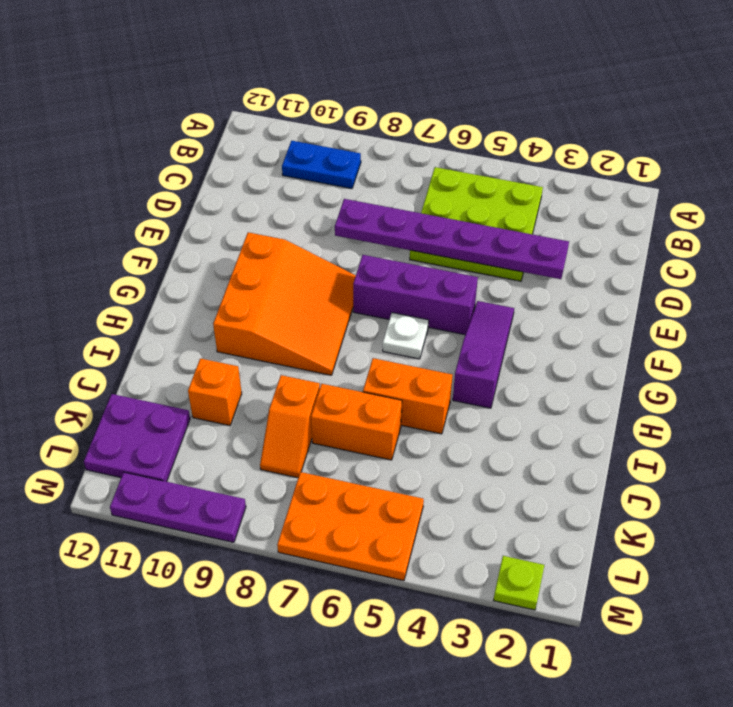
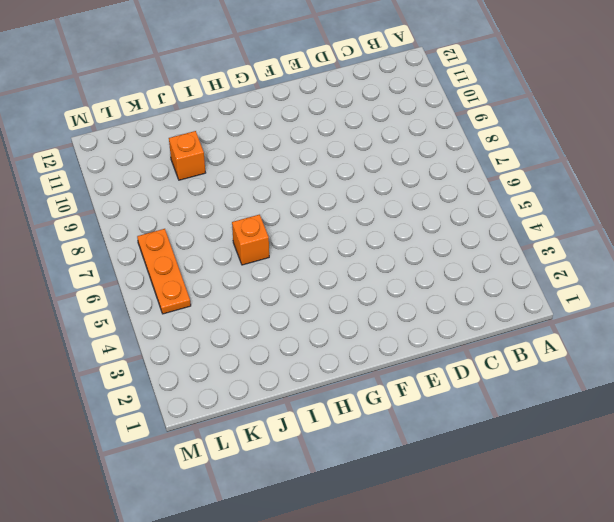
orange brick I6 level 1 -> orange brick I5:I6 level 1
orange plate L5:L7 level 1 -> orange plate L5:M7 level 1
none -> lime plate B4:D6 level 1
none -> blue plate B9:B10 level 1
none -> purple slope F4:H4 level 1 top H

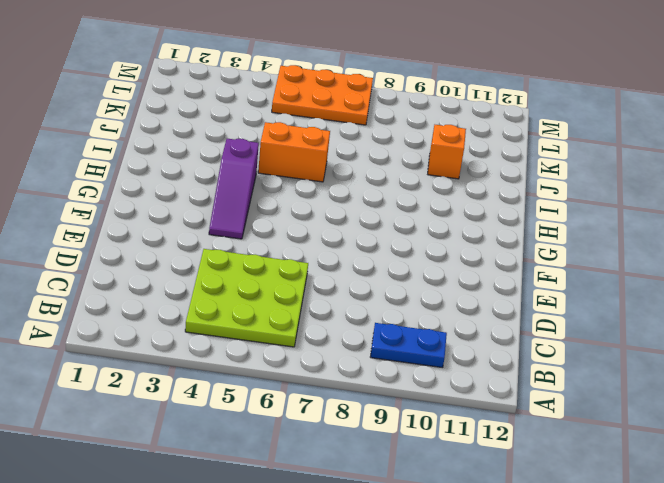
none -> purple brick F5:F7 level 1
none -> orange slope F8:H10 level 1 top 10
none -> white plate G6 level 1

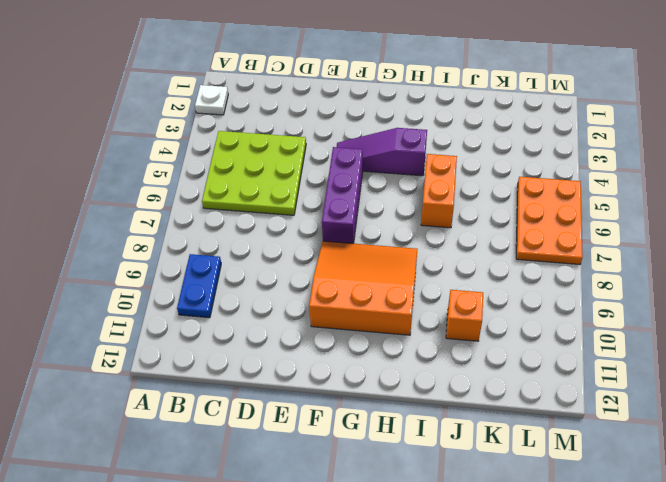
white plate A2 level 1 -> white plate G6 level 1
none -> orange brick J6:J7 level 1
none -> orange slope J8:K8 level 1 top J
none -> purple plate K11:L12 level 1

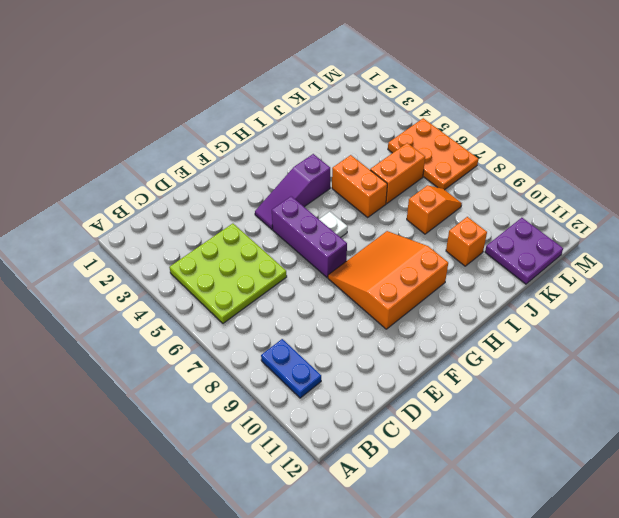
orange brick J6:K6 level 1 -> orange brick J6:J7 level 1
none -> lime plate M2 level 1
none -> purple plate M9:M11 level 1
none -> purple plate D3:D8 level 2

